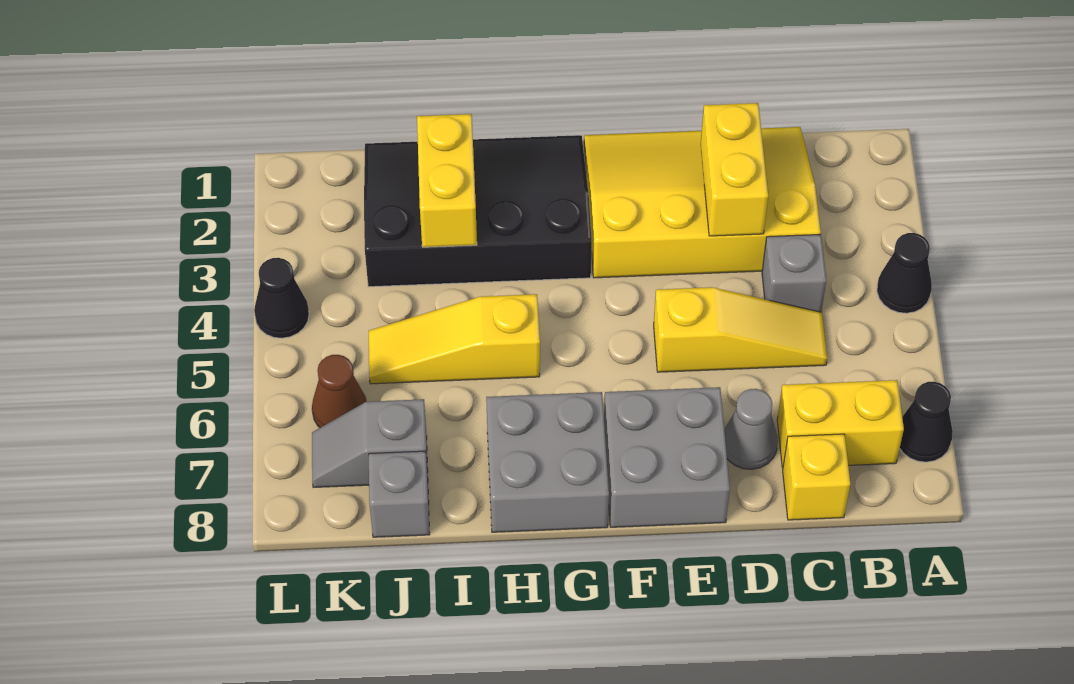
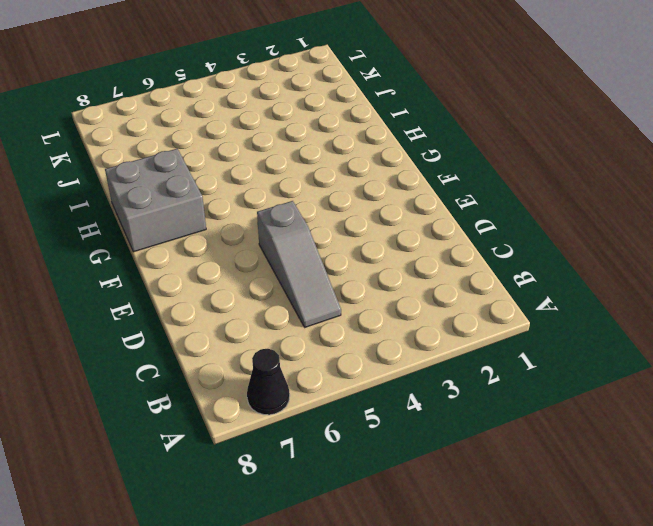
grey slope C5:E5 level 1 top E -> yellow slope C5:E5 level 1 top E
none -> black cone A4 level 1
none -> yellow brick B7:C7 level 1
none -> yellow slope C1:F3 level 1 top 3

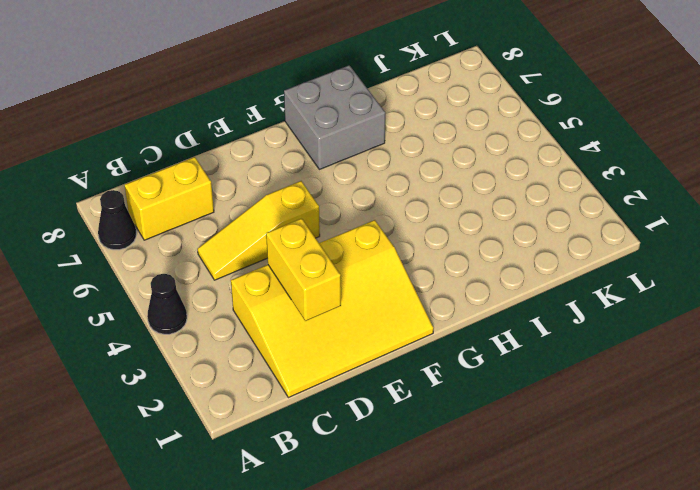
none -> grey brick C4 level 1
none -> yellow brick C8 level 1
none -> grey cone D7 level 1

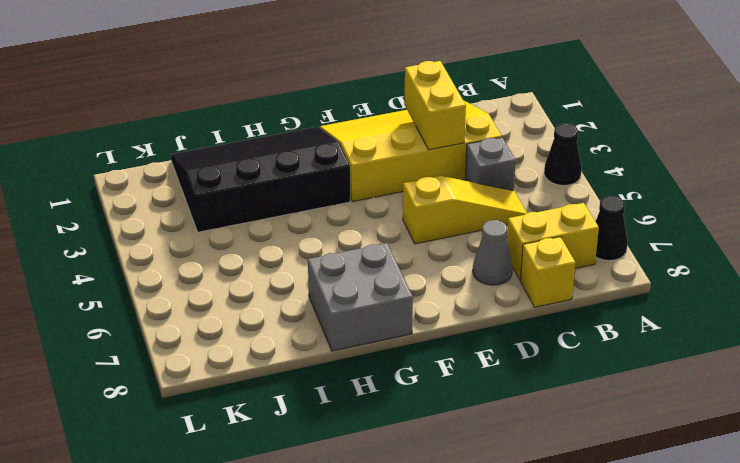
none -> grey brick E7:F8 level 1
none -> yellow slope H5:J5 level 1 top H
none -> grey slope J7:K7 level 1 top J

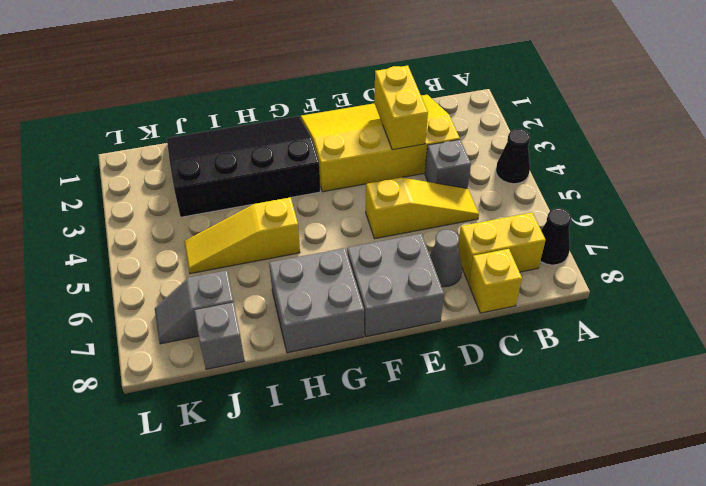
none -> brown cone K6 level 1
none -> black cone L4 level 1
none -> yellow brick I2:I3 level 2

